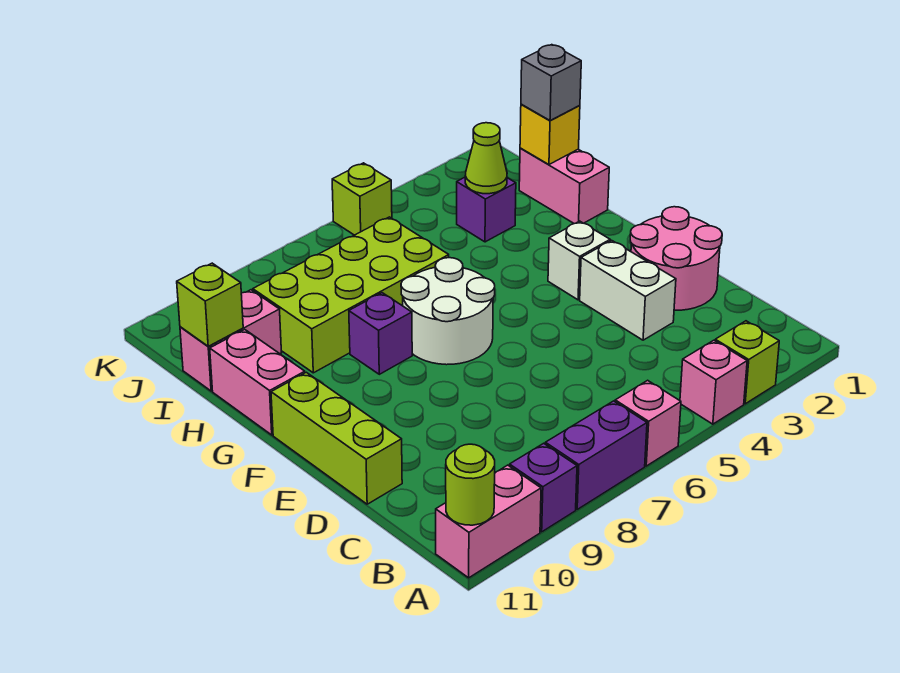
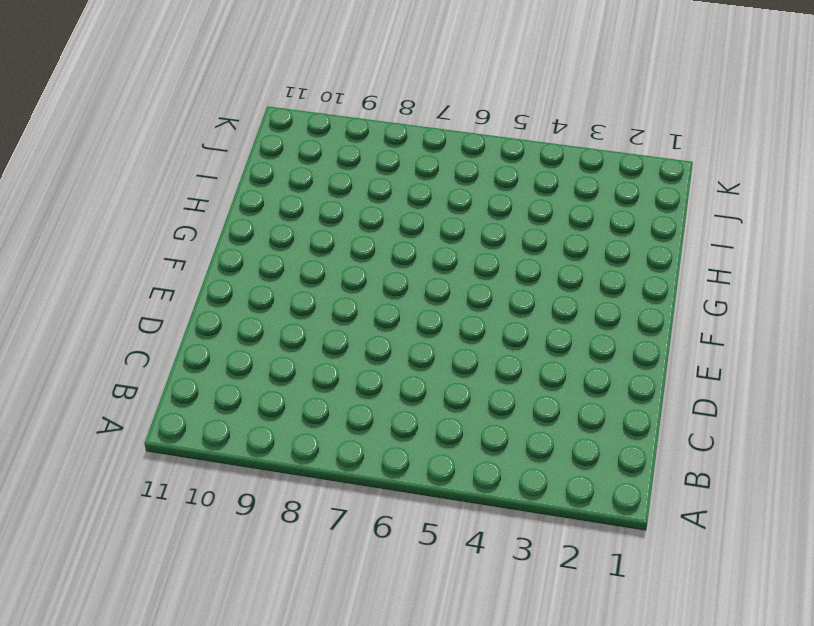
none -> lime brick A3 level 1
none -> pink brick A4 level 1
none -> pink brick A6 level 1

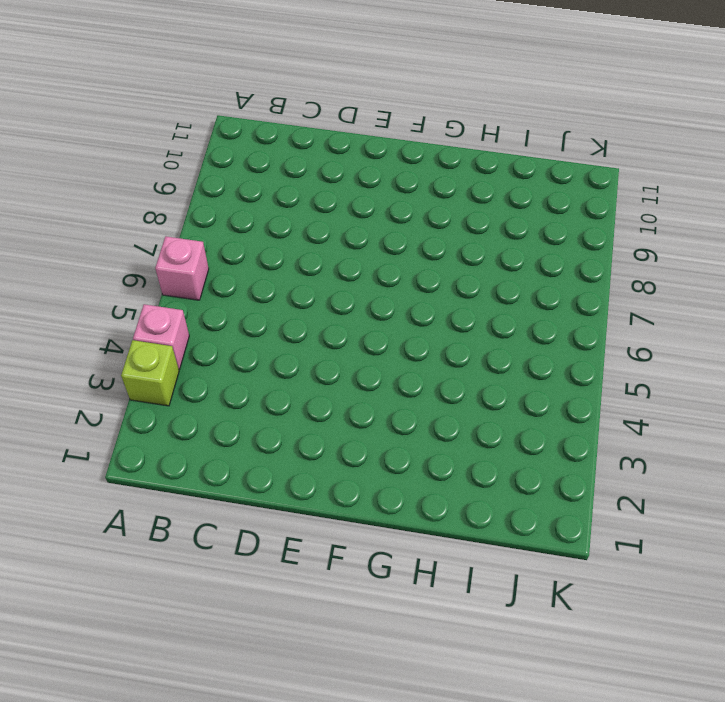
none -> purple brick A7:A8 level 1
none -> purple brick A9 level 1
none -> pink brick A10:A11 level 1

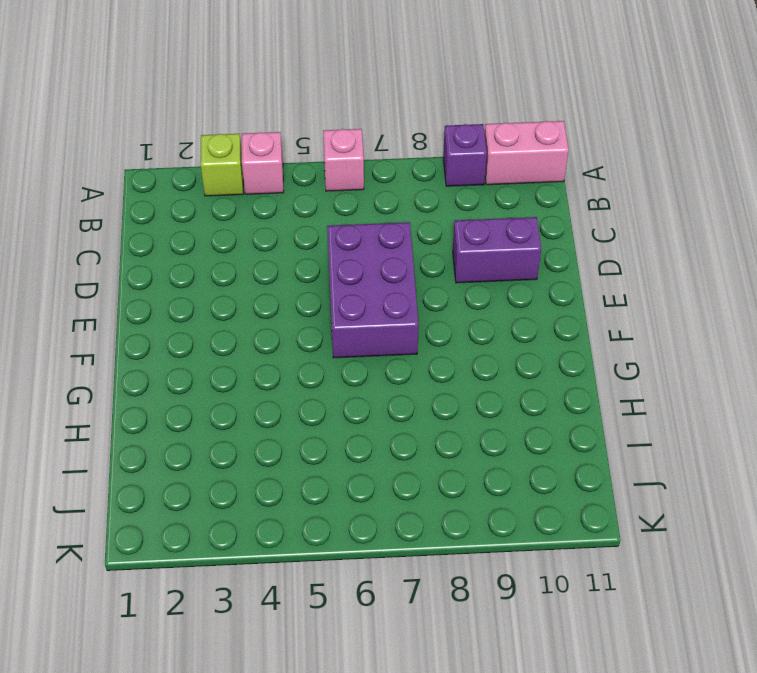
purple brick D6:F7 level 1 -> white round brick F6:G7 level 1
purple brick D9:D10 level 1 -> purple brick A7:A8 level 1
none -> pink round brick D1:E2 level 1
none -> white brick D3:E3 level 1
none -> lime brick D11:F11 level 1

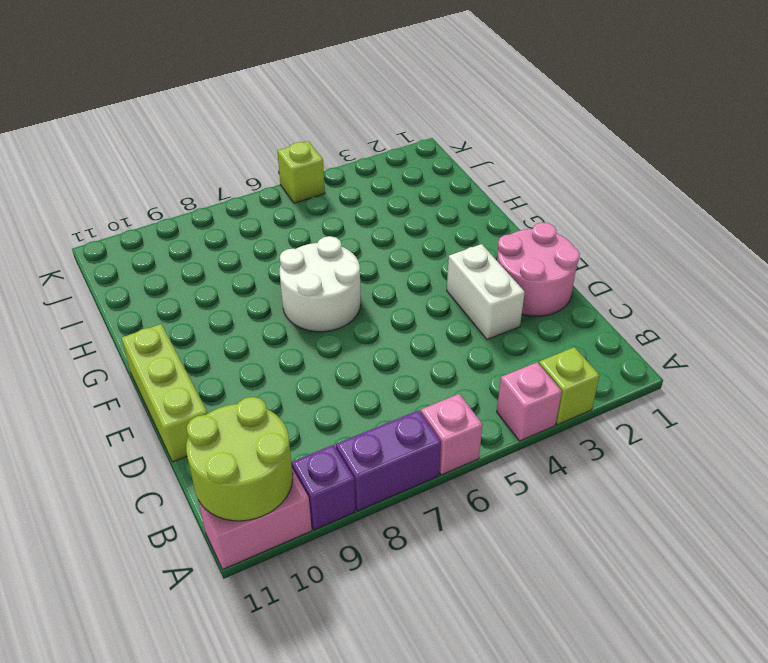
lime round brick A10:B11 level 2 -> lime round brick A11 level 2
none -> white brick F3 level 1
none -> purple brick G8 level 1
none -> pink brick G11:H11 level 1

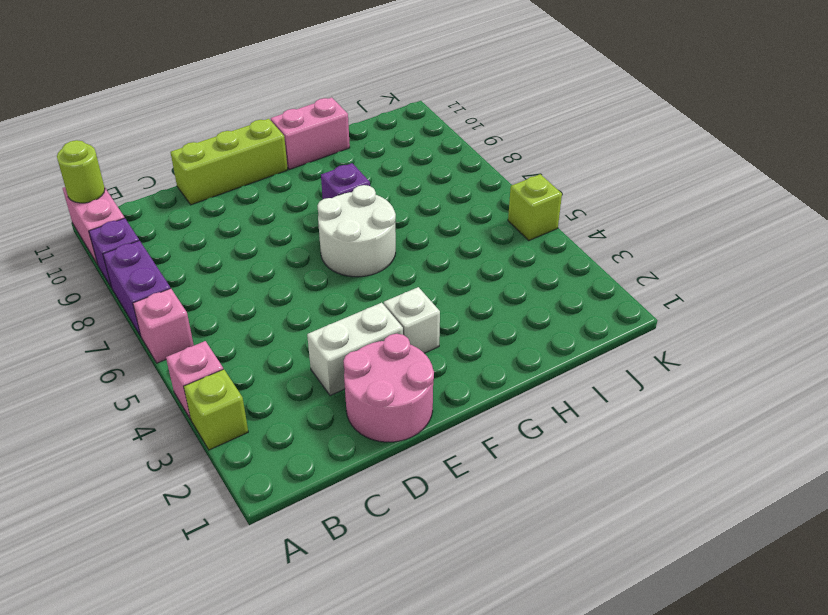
none -> pink brick H1:I1 level 1
none -> lime brick H6:I9 level 1
none -> purple brick I3 level 1

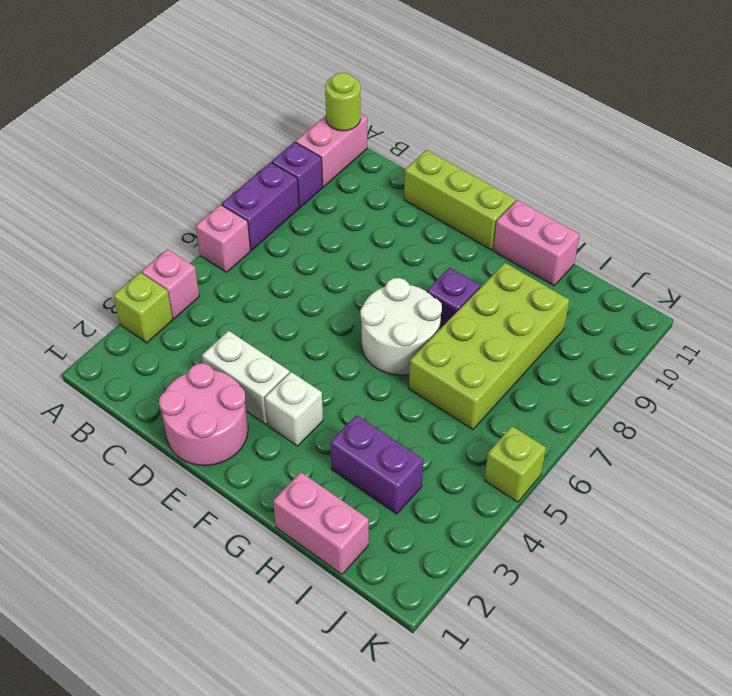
purple brick H3:I3 level 1 -> purple brick I3 level 1
none -> pink brick I10:I11 level 1
none -> yellow brick I1 level 2
none -> lime cone I3 level 2

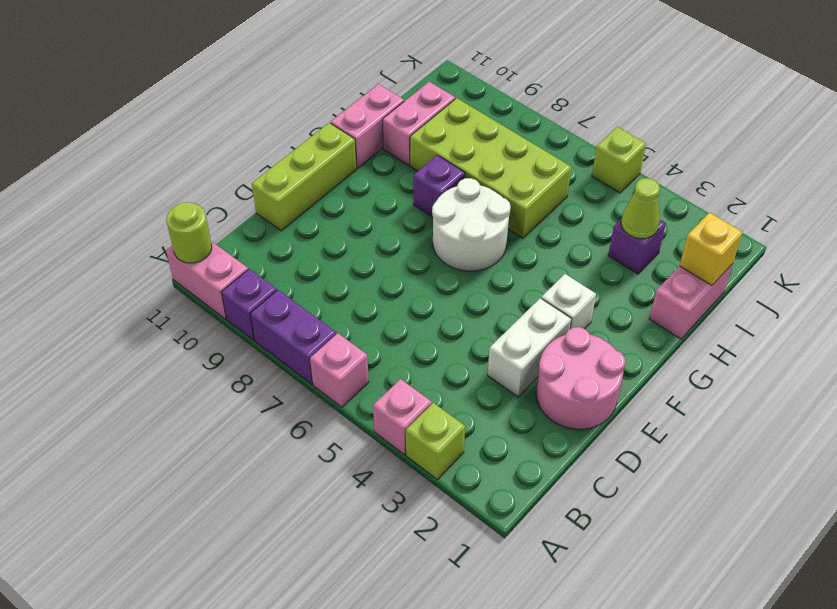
pink brick H10:I10 level 1 -> pink brick I10:I11 level 1
none -> lime brick I11 level 2
none -> grey brick I1 level 3

